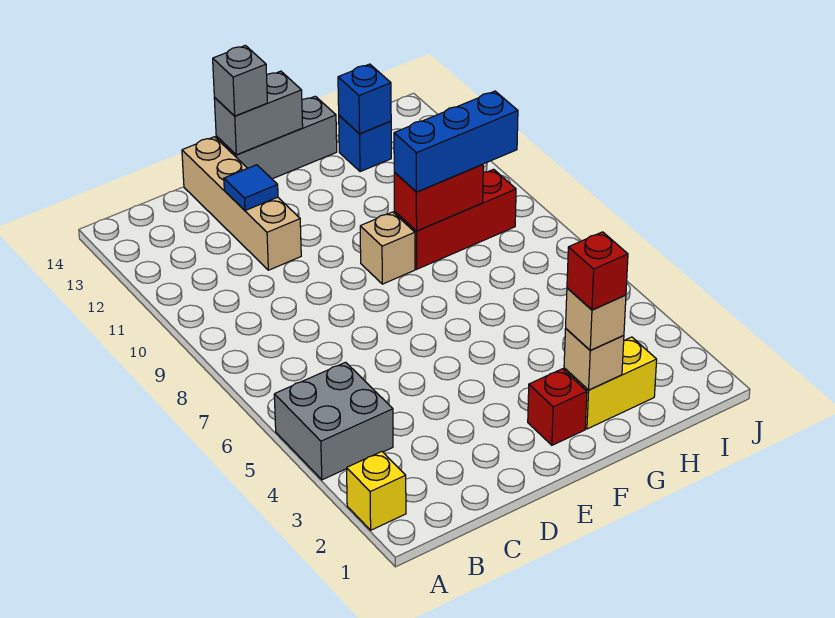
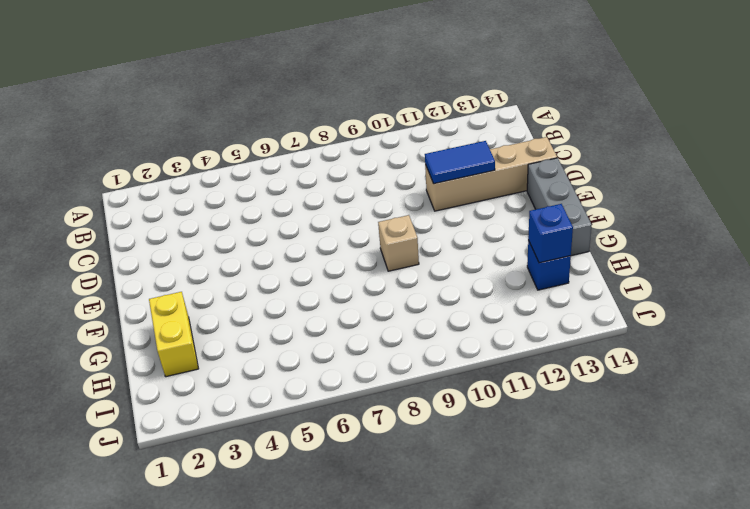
blue tile D11:D12 level 2 -> blue tile D12 level 2
none -> yellow brick A2 level 1
none -> grey brick A4:B5 level 1
none -> red brick F2 level 1

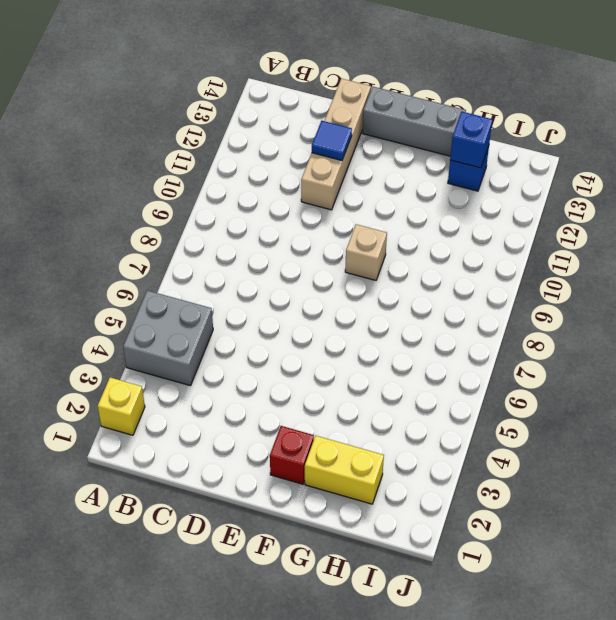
none -> red brick G9:I9 level 1
none -> grey brick E14:F14 level 2
none -> tan brick G2 level 2

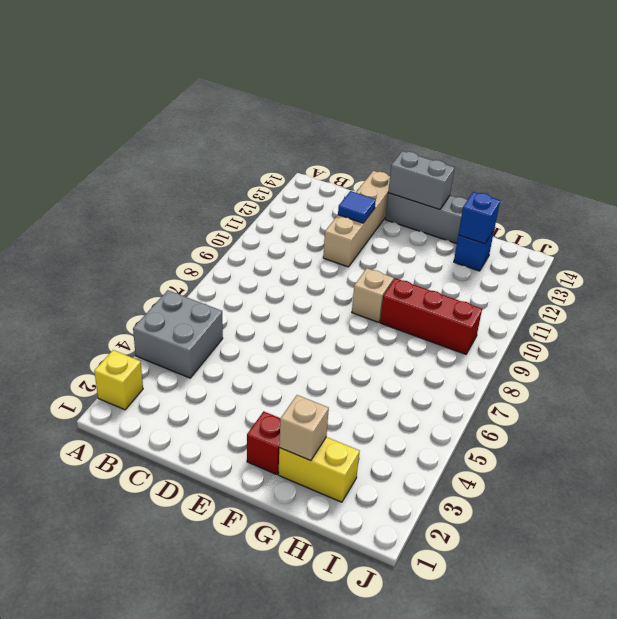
none -> red brick G9:H9 level 2
none -> grey brick E14 level 3
none -> tan brick G2 level 3

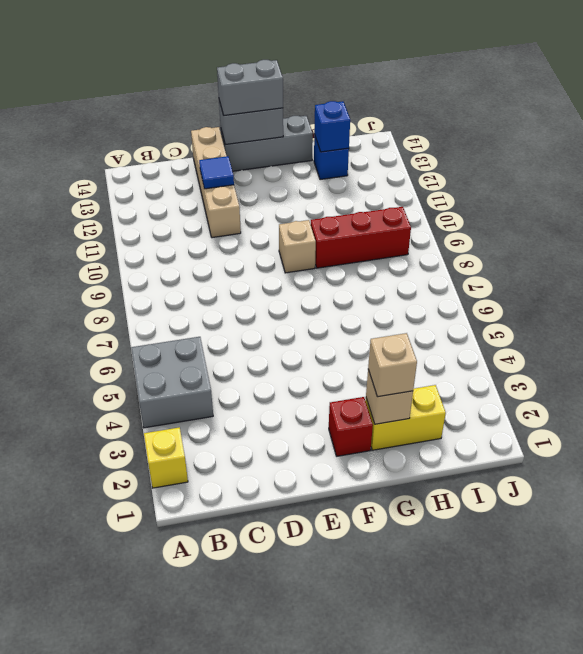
grey brick E14:F14 level 3 -> grey brick E14 level 3
none -> red brick G9:H9 level 2
none -> blue brick G9:I9 level 3
none -> red brick G2 level 4

